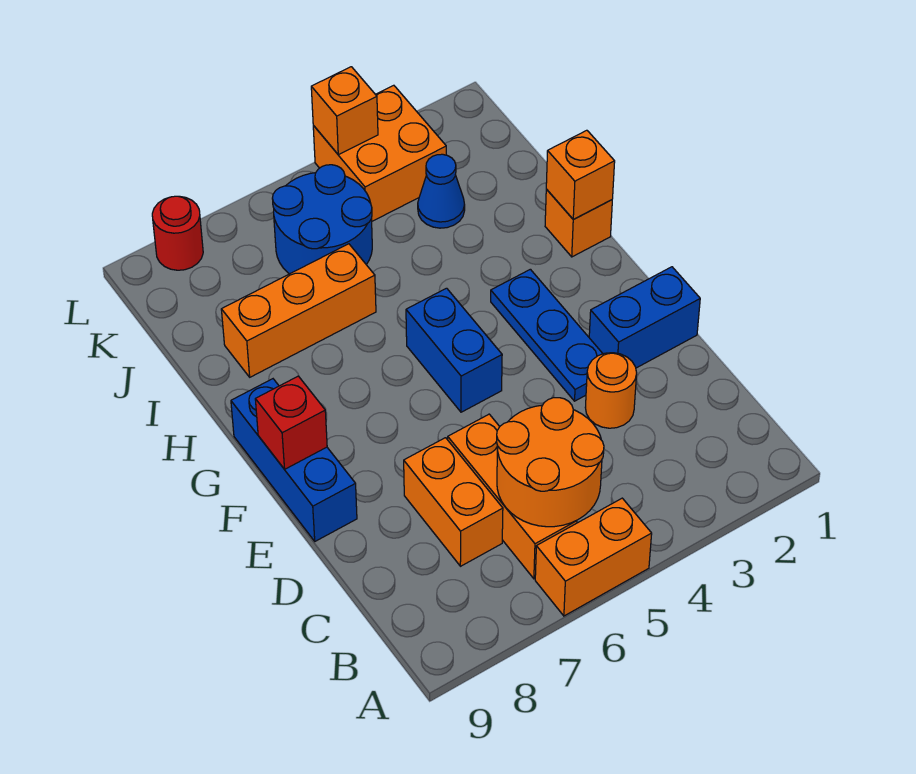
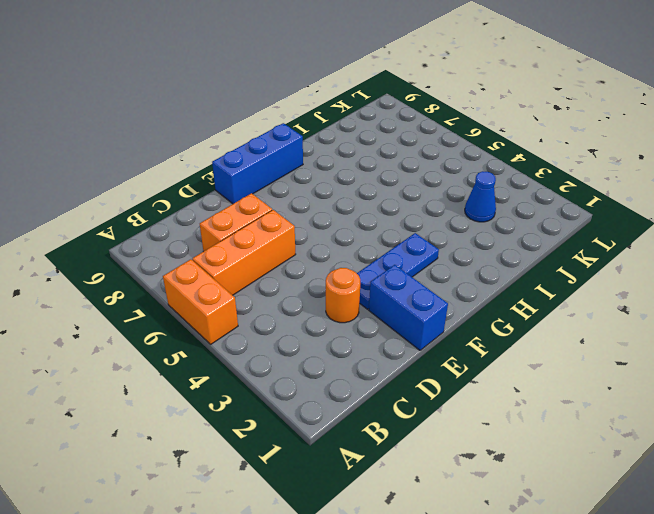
none -> blue brick F5:G5 level 1
none -> orange brick H1 level 1
none -> orange brick I6:I8 level 1

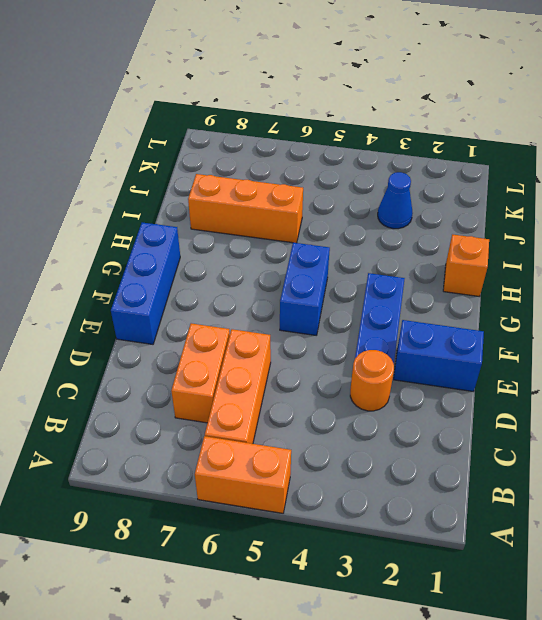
none -> blue round brick J5:K6 level 1
none -> orange brick K3:L4 level 1
none -> red round brick L8 level 1

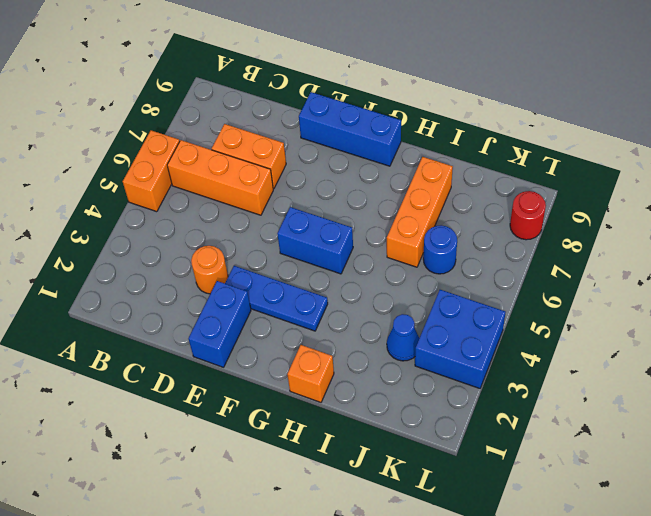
blue round brick J6 level 1 -> blue round brick J5:K6 level 1
blue brick K3:L4 level 1 -> orange brick K3:L4 level 1
none -> orange round brick B5:C6 level 2
none -> red brick F9 level 2
none -> orange brick H1 level 2

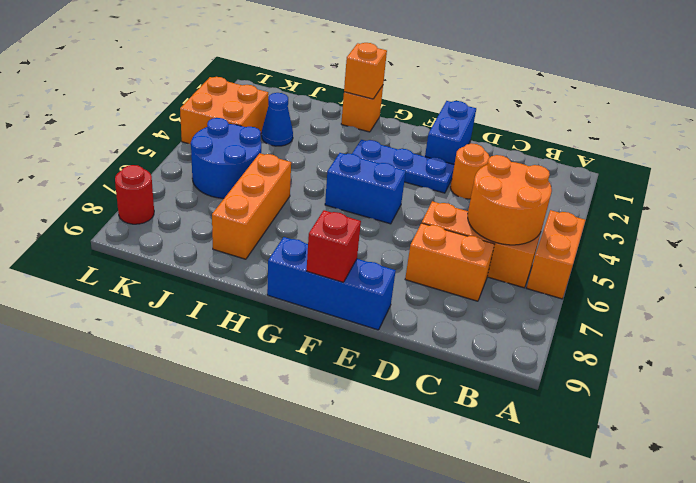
none -> orange brick L4 level 2

